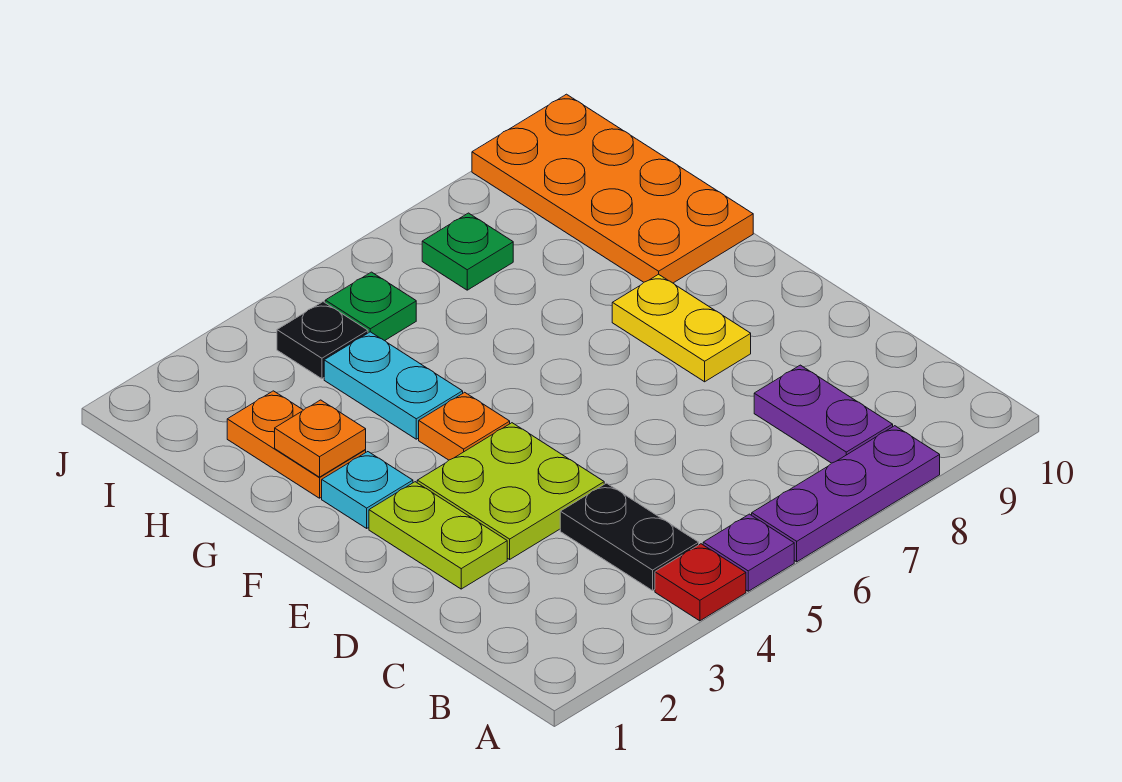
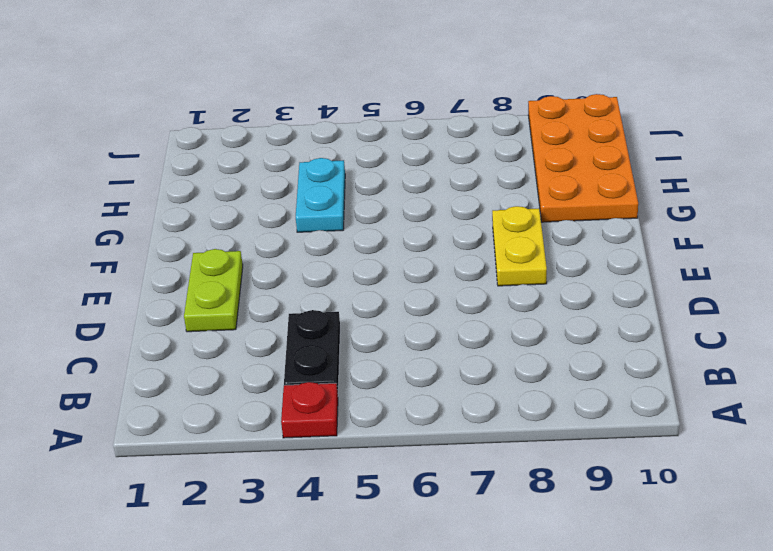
none -> purple plate A5 level 1
none -> purple plate A6:A8 level 1
none -> purple plate B8:C8 level 1

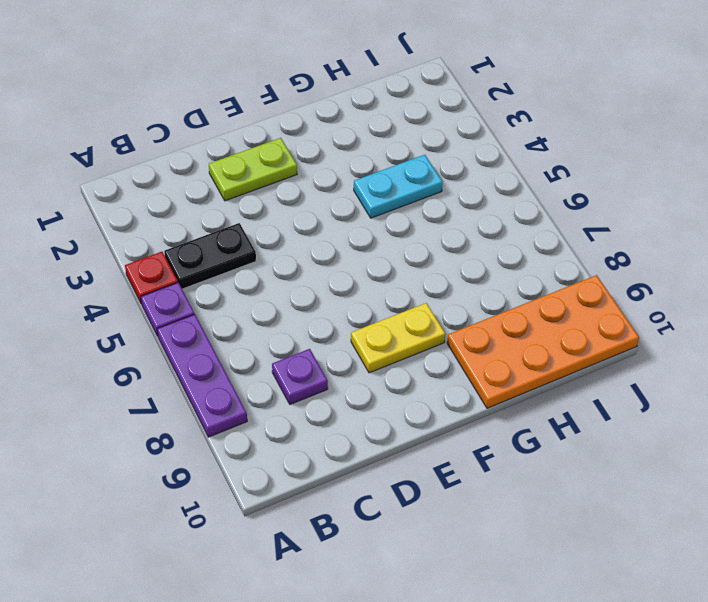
purple plate C8 level 1 -> purple plate B8:C8 level 1
none -> lime plate D3:E4 level 1
none -> cyan plate F2 level 1
none -> orange plate F4 level 1

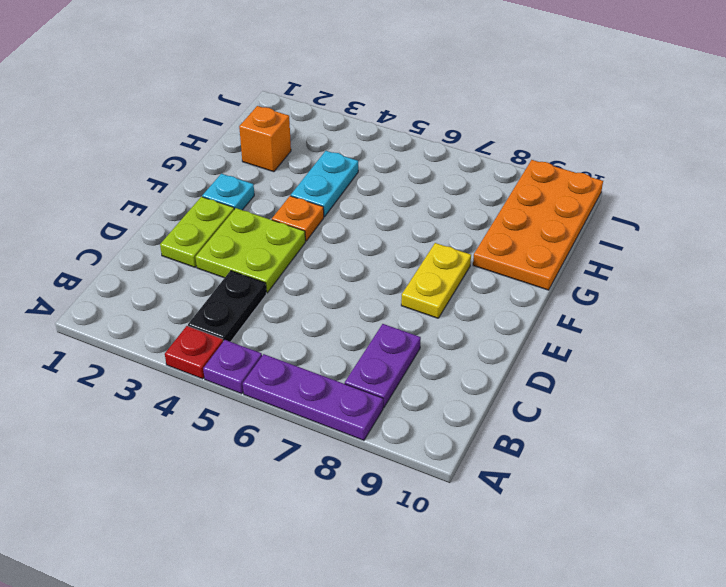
orange brick H2 level 1 -> orange plate G2:H2 level 1
none -> black plate I4 level 1
none -> green plate I5 level 1
none -> green plate I7 level 1

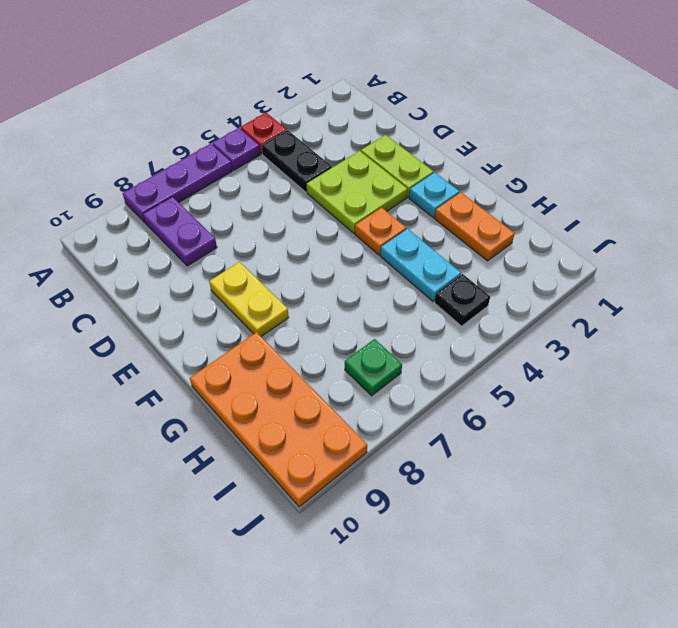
none -> green plate I5 level 1
none -> orange plate G2 level 2

